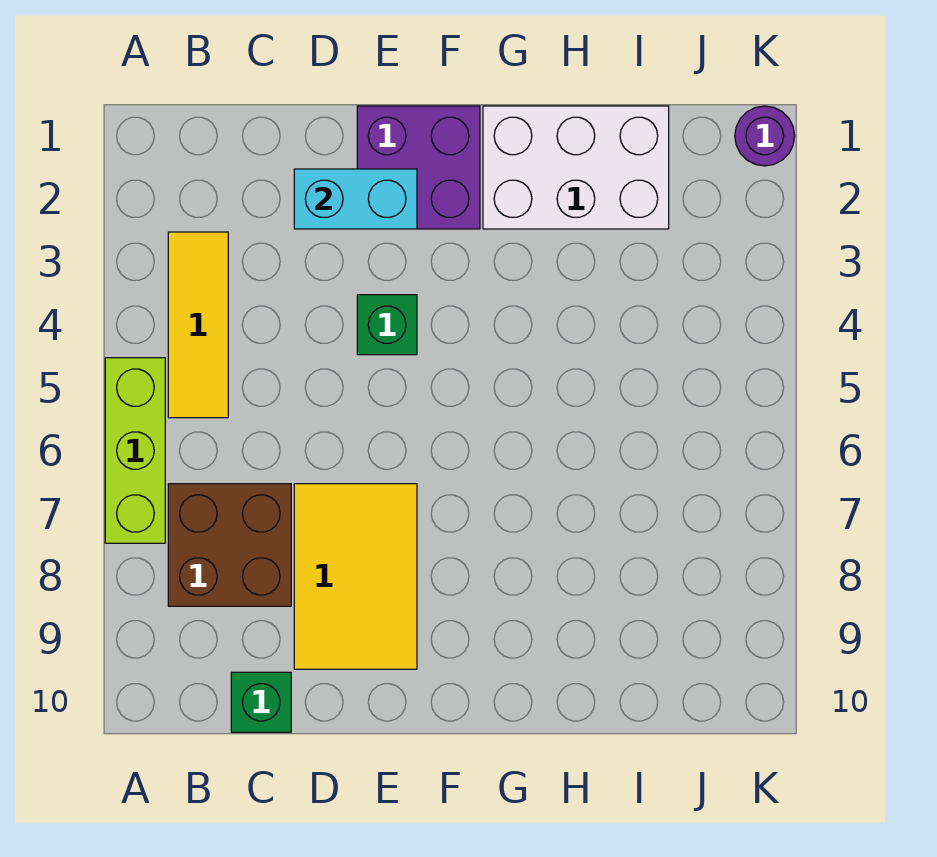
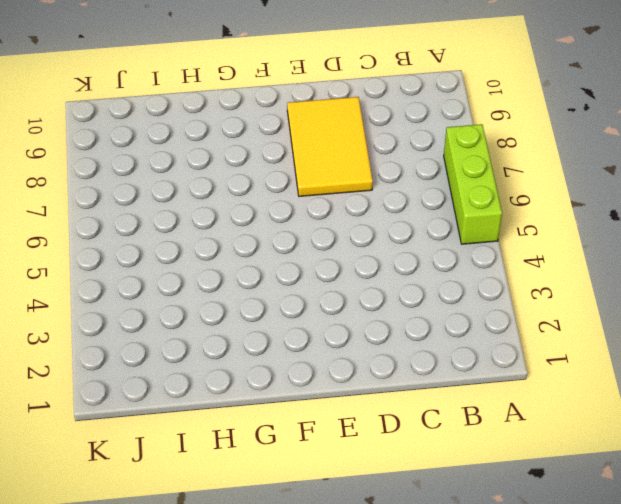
none -> yellow tile B3:B5 level 1
none -> brown brick B7:C8 level 1

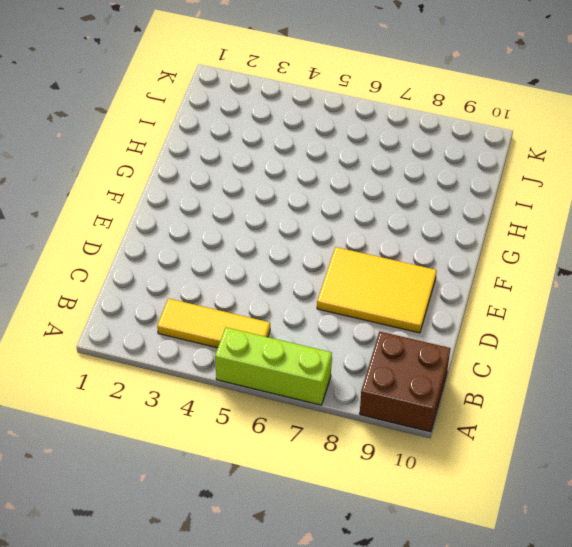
brown brick A9:B10 level 1 -> brown brick B7:C8 level 1
none -> green brick C10 level 1
none -> purple brick E1:F2 level 1

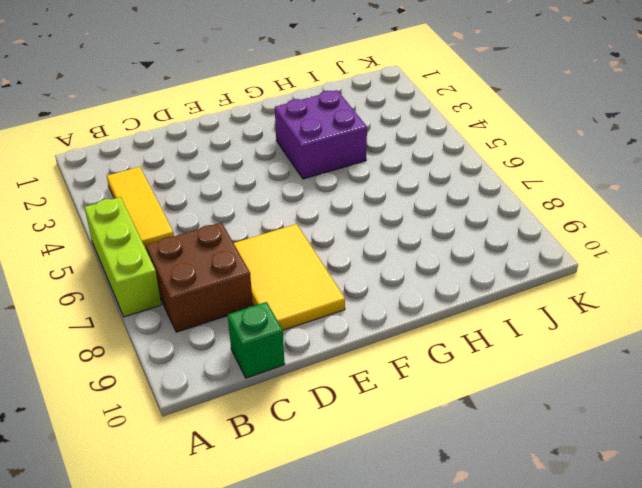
purple brick G3:H4 level 1 -> purple brick E1:F2 level 1
none -> green brick E4 level 1
none -> white brick G1:I2 level 1

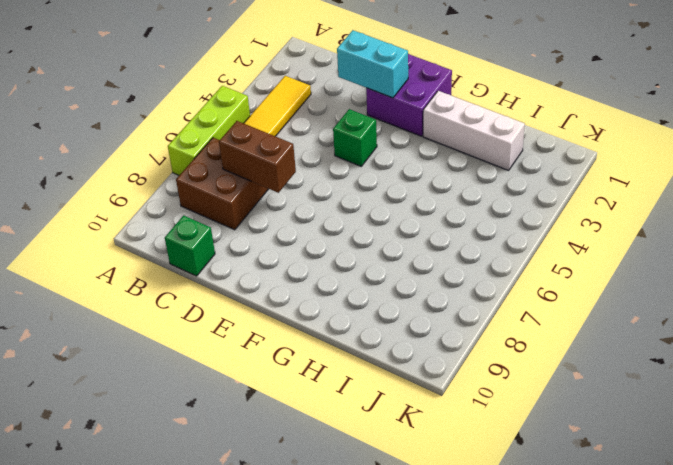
brown brick C7:D7 level 2 -> none
white brick G2:I2 level 1 -> white brick G1:I2 level 1
none -> yellow tile D7:E9 level 1
none -> purple round brick K1 level 1

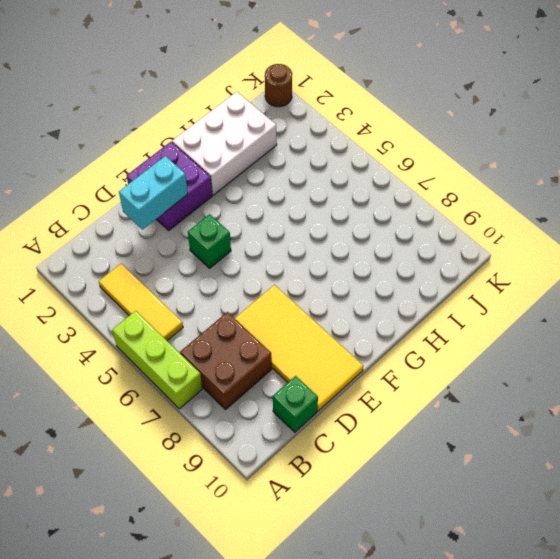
yellow tile D7:E10 level 1 -> yellow tile D7:E9 level 1
brown round brick K1 level 1 -> purple round brick K1 level 1

